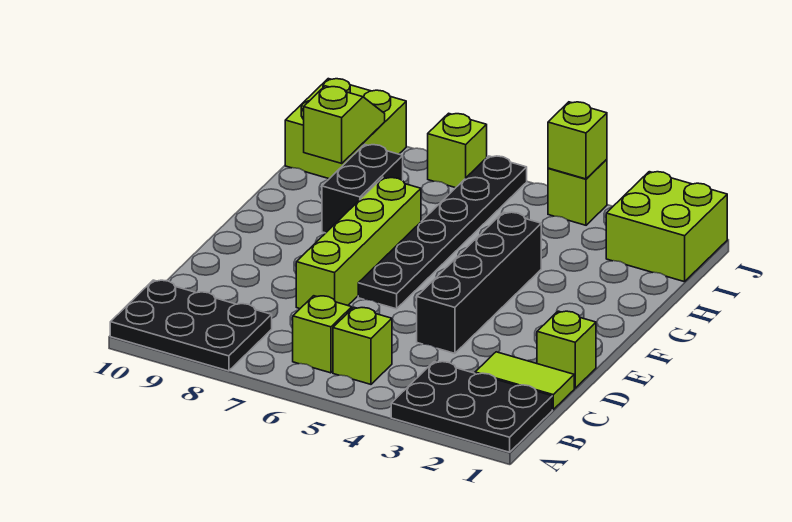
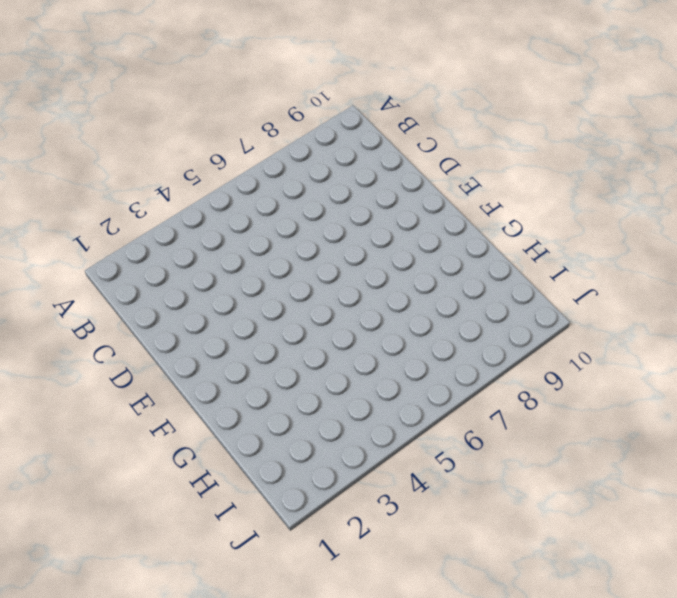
none -> black plate A1:B3 level 1
none -> black plate A8:B10 level 1
none -> lime brick B5 level 1

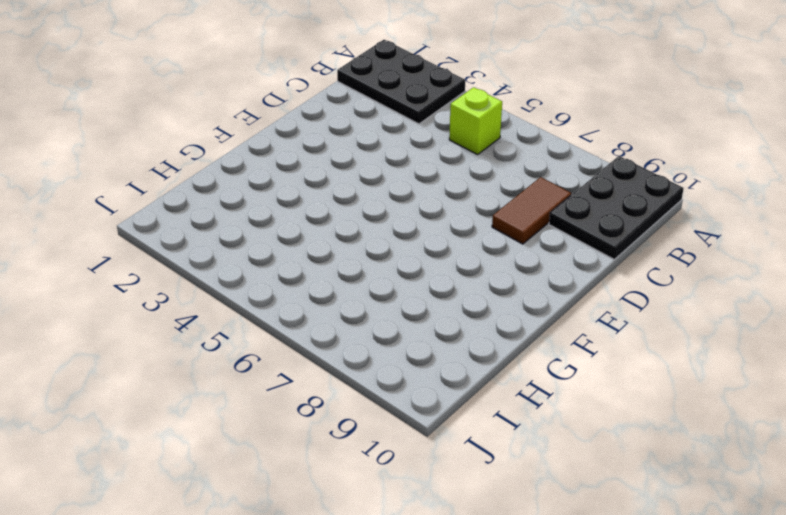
black plate A9:C10 level 1 -> black plate A8:B10 level 1
brown tile C8:D8 level 1 -> none
none -> lime brick B6 level 1
none -> lime tile C1:C2 level 1
none -> lime brick D1 level 1

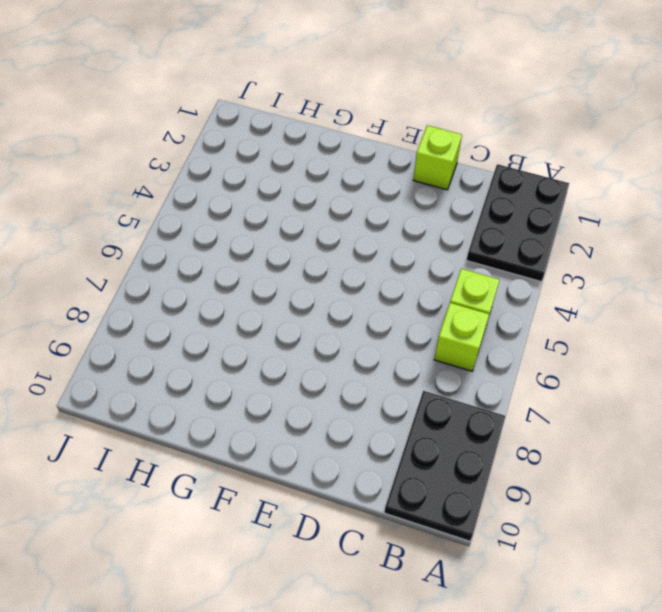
none -> lime tile C1:C2 level 1
none -> black brick D4:G4 level 1
none -> lime brick D7:G7 level 1

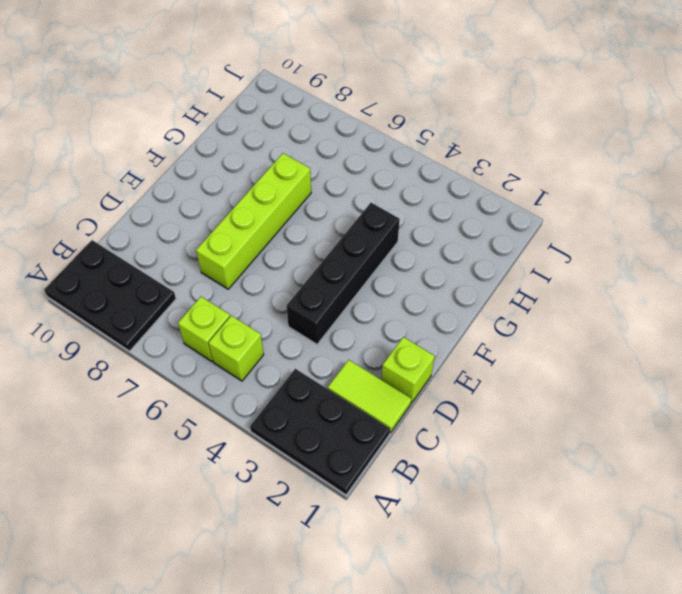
none -> black plate E6:J6 level 1
none -> black brick G8:H8 level 1
none -> lime brick I1:J2 level 1

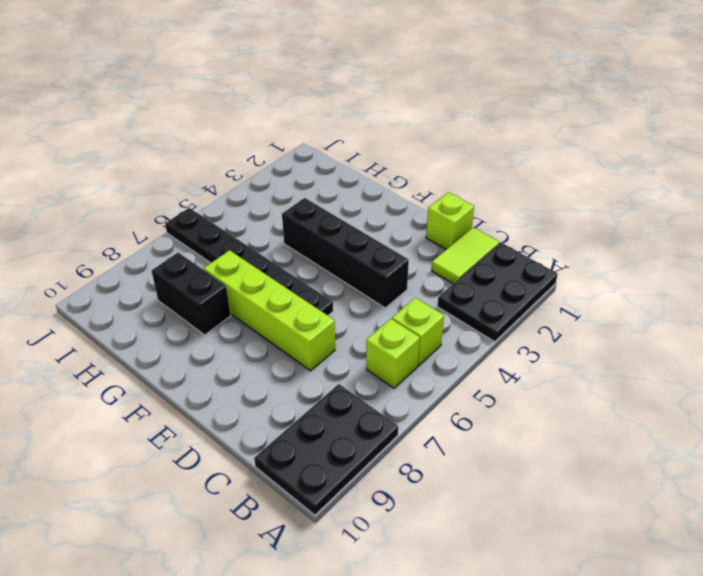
none -> lime brick I1:J2 level 1
none -> lime brick I9:J10 level 1
none -> lime brick J4 level 1

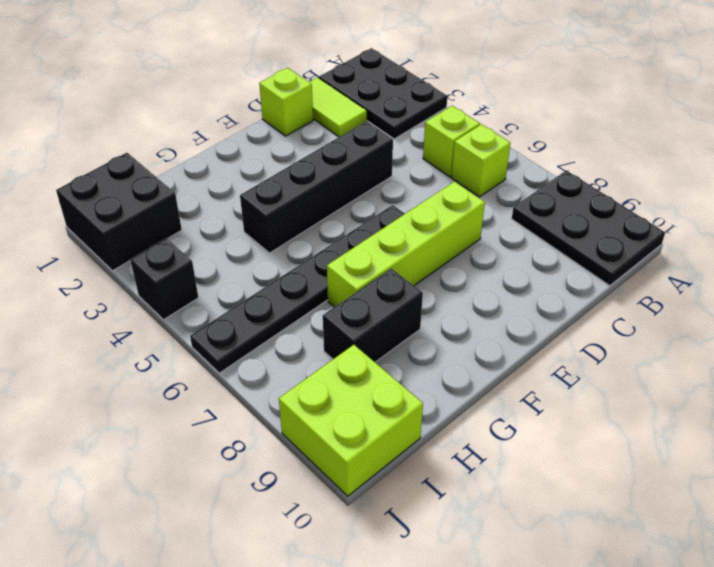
black brick I1:J2 level 1 -> lime brick I1:J2 level 1
black brick J4 level 1 -> lime brick J4 level 1
none -> lime brick J7 level 1
none -> lime slope H9:I9 level 2 top H
none -> lime brick J4 level 2

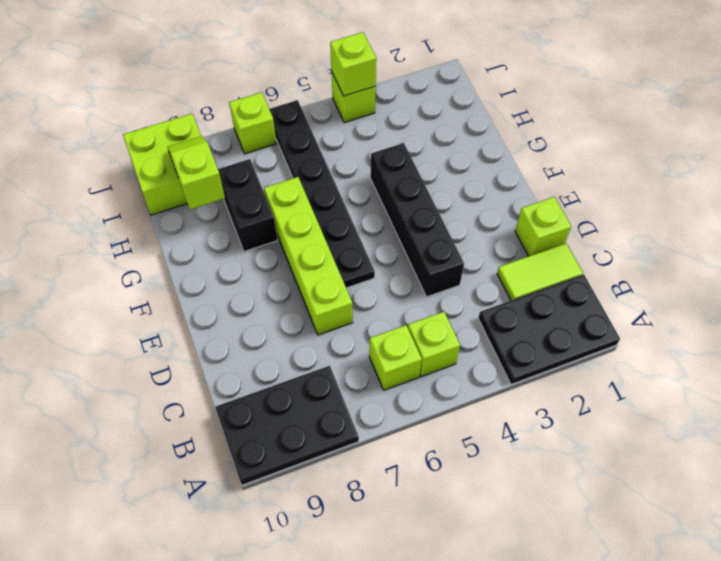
none -> lime brick I1:J2 level 1

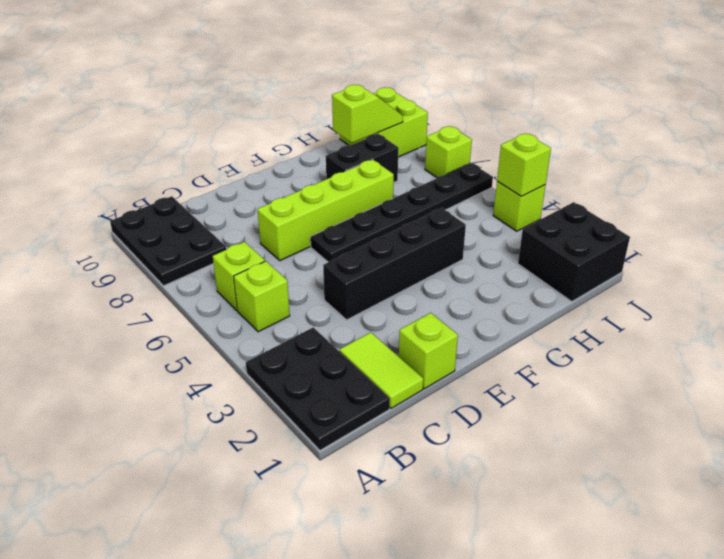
black brick I1:J2 level 1 -> lime brick I1:J2 level 1

